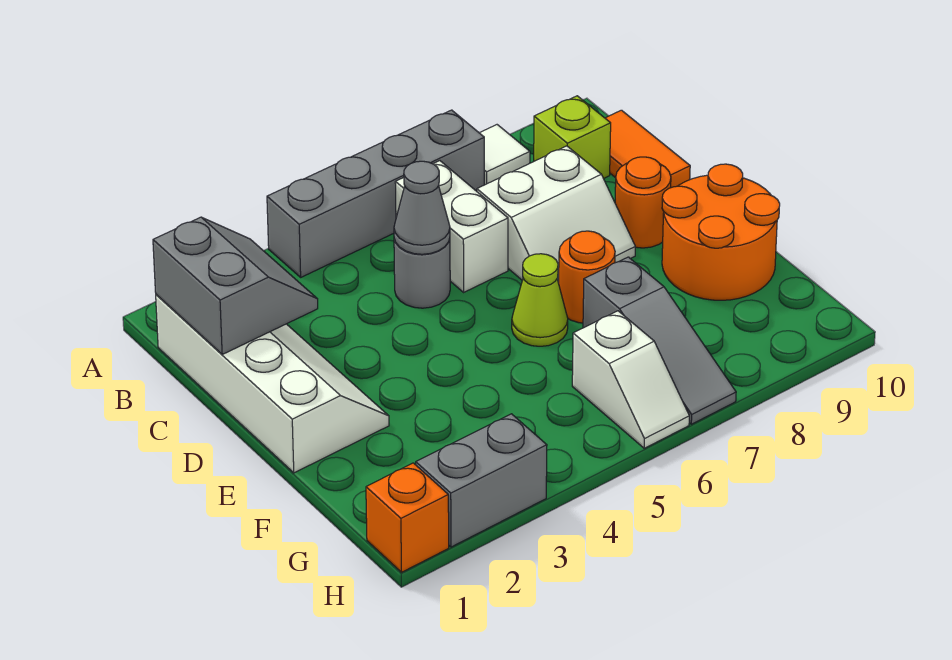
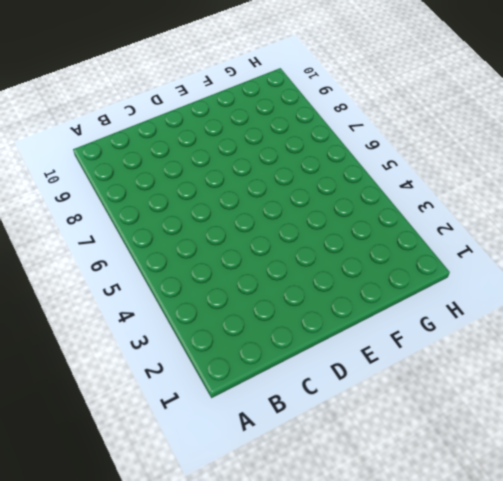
none -> grey brick A4:A7 level 1
none -> white tile A8 level 1
none -> white slope B1:E2 level 1 top 1

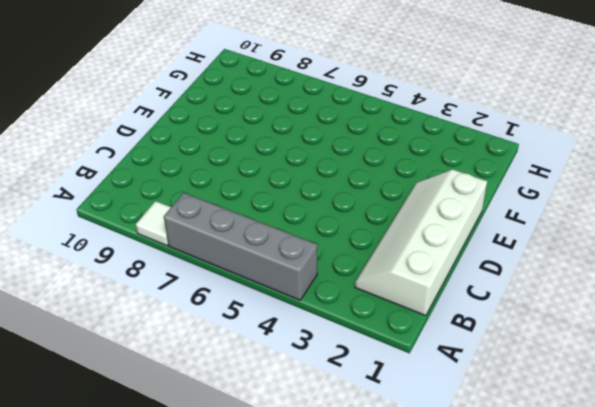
none -> white brick B6:C6 level 1
none -> lime brick B9 level 1
none -> orange tile B10:C10 level 1

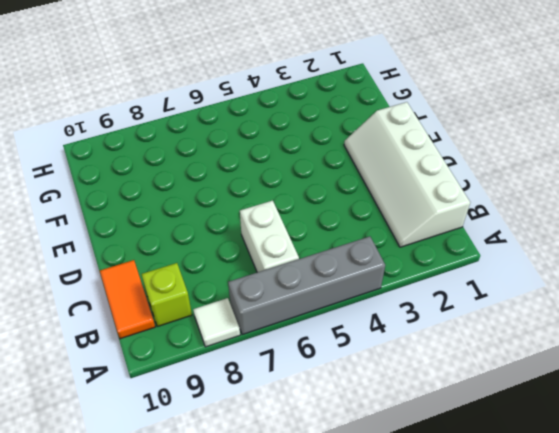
none -> grey round brick C5 level 1
none -> white slope C7:D8 level 1 top C
none -> orange round brick D9 level 1

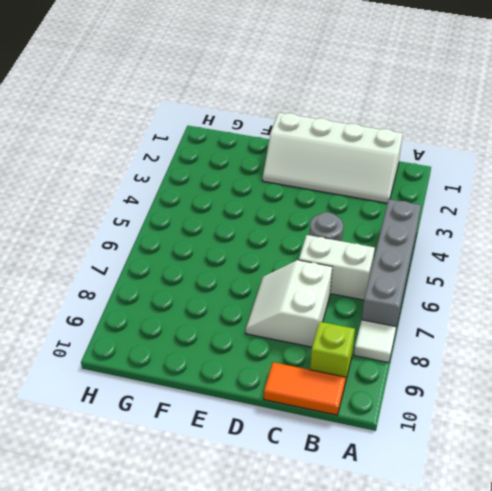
none -> orange round brick D9 level 1
none -> lime cone E6 level 1
none -> orange round brick E7 level 1

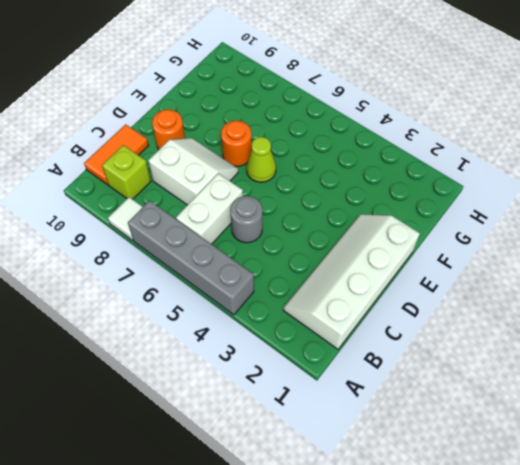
none -> orange round brick E9:F10 level 1
none -> grey slope F7:H7 level 1 top F
none -> white slope G6:H6 level 1 top G

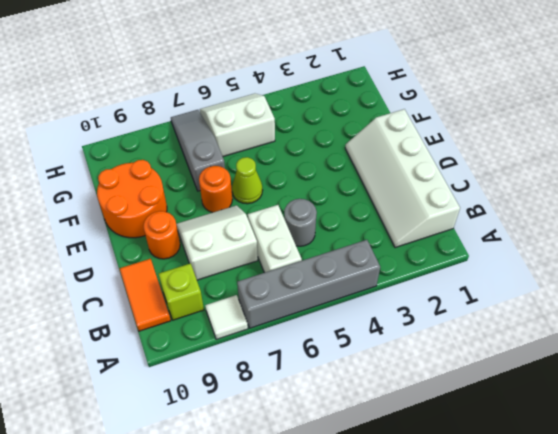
white slope G5:H6 level 1 top G -> white slope G6:H6 level 1 top G
none -> orange brick H1 level 1
none -> grey brick H2:H3 level 1
none -> grey slope B1:C2 level 2 top 1

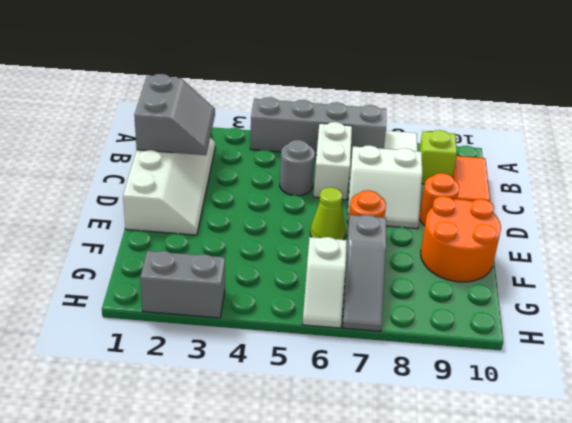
none -> orange brick H1 level 1
none -> grey cone C5 level 2

